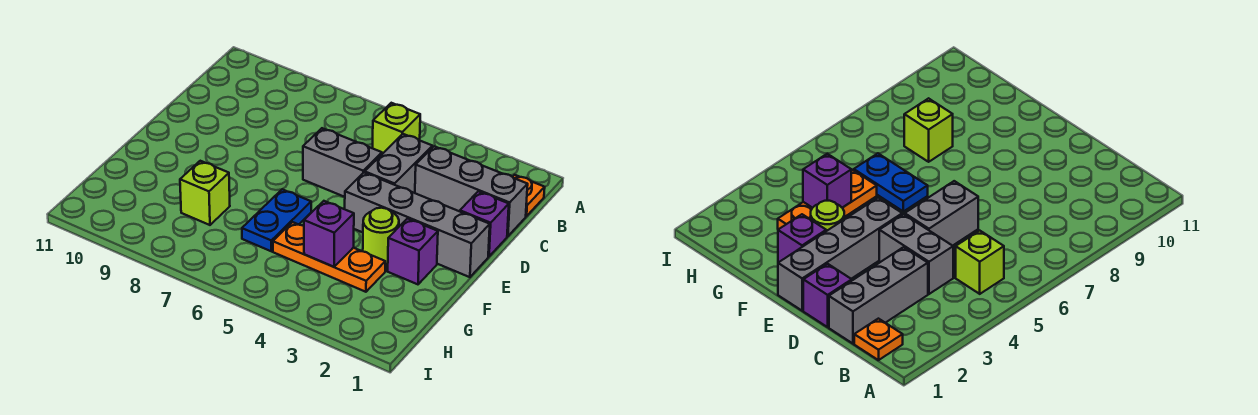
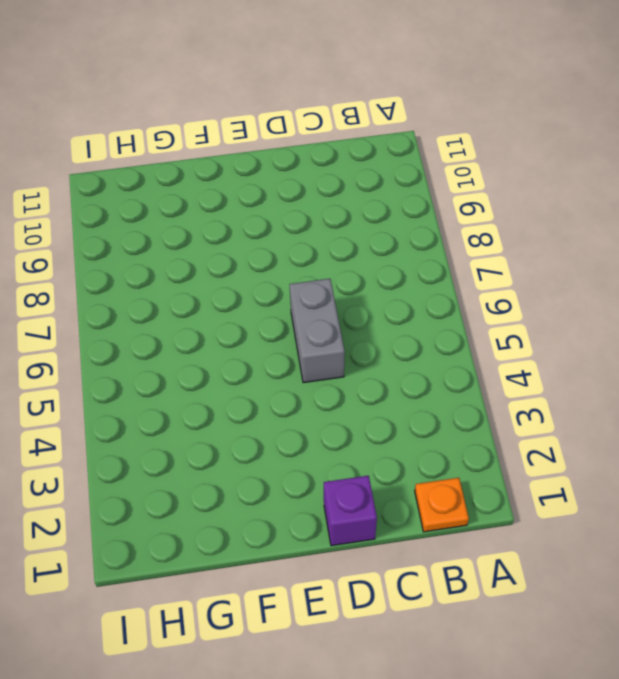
none -> lime brick B5 level 1
none -> grey brick C1:C3 level 1
none -> grey brick C4:D4 level 1

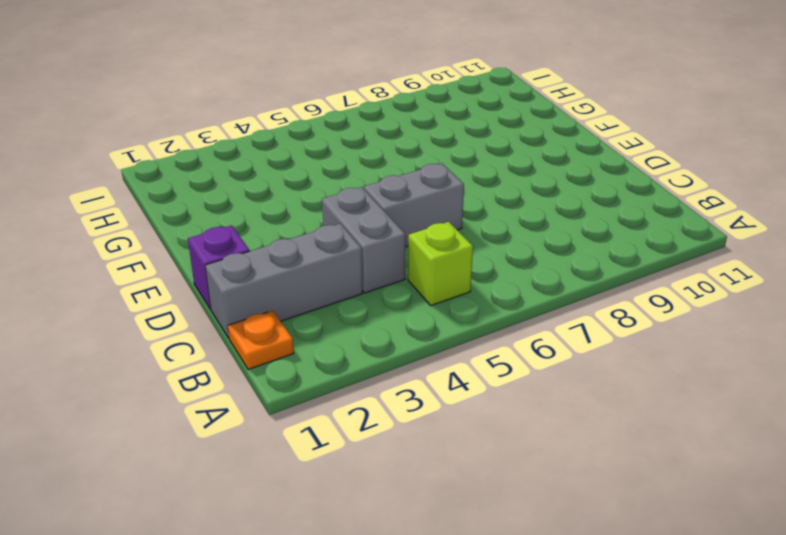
none -> grey brick E1:E4 level 1
none -> purple brick F2 level 1
none -> lime round brick F3 level 1

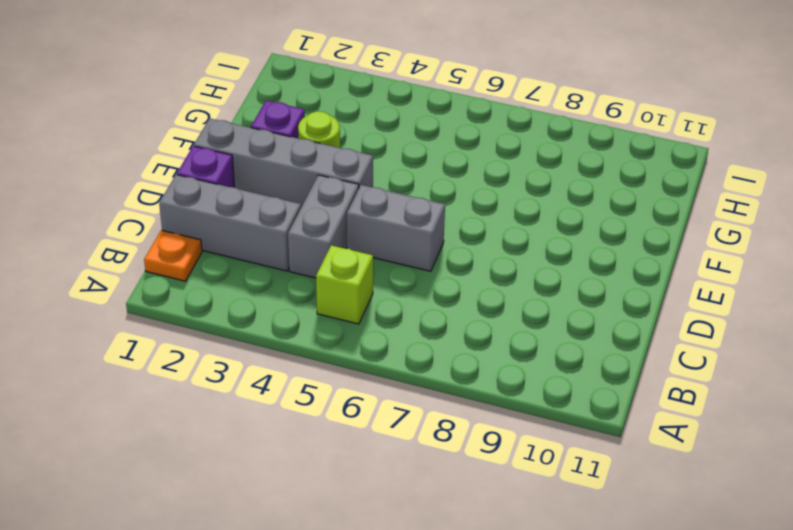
none -> blue plate F6:G6 level 1
none -> orange plate G3:G5 level 1
none -> lime brick G8 level 1

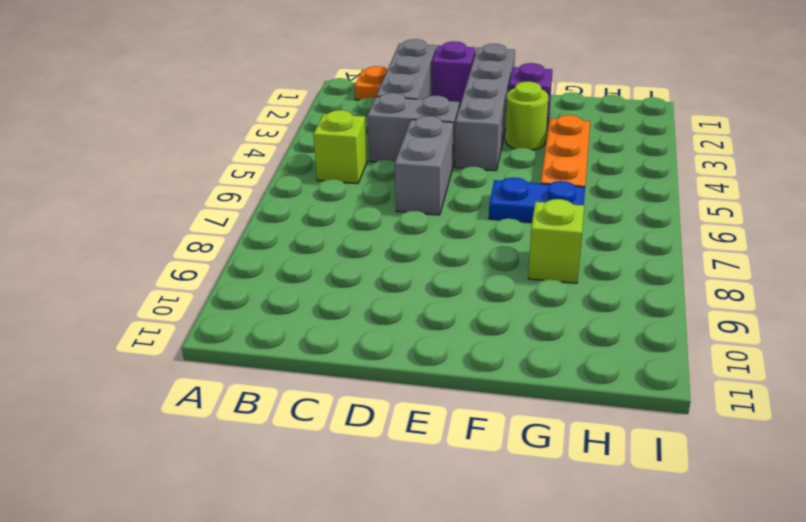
none -> purple brick G4 level 2

